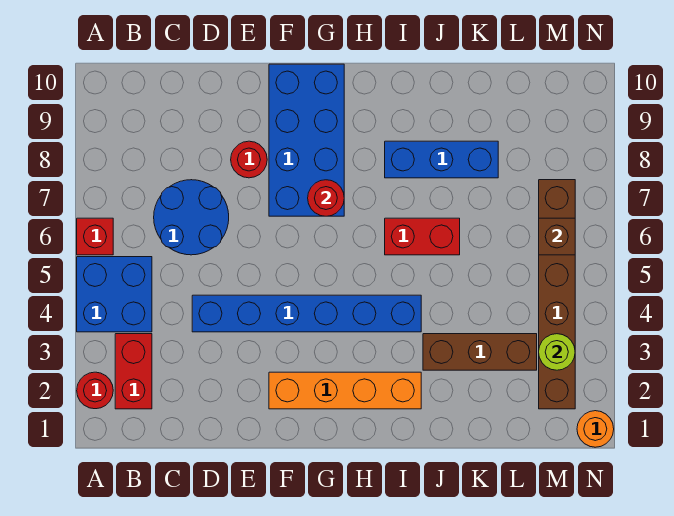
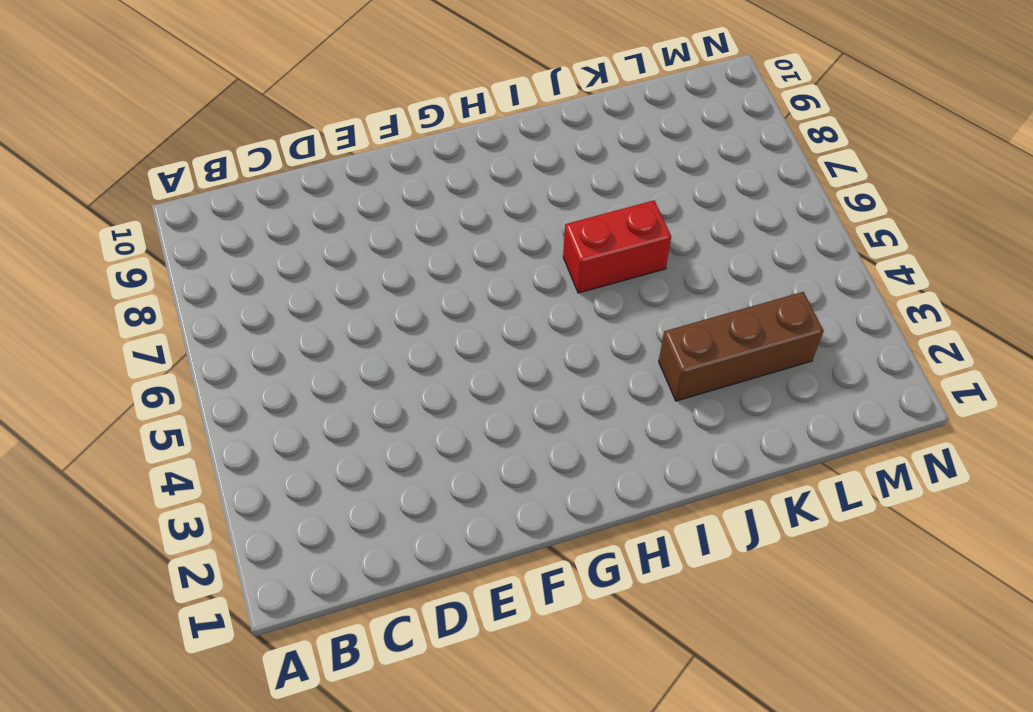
none -> red round brick A2 level 1
none -> blue brick A4:B5 level 1
none -> red brick A6 level 1

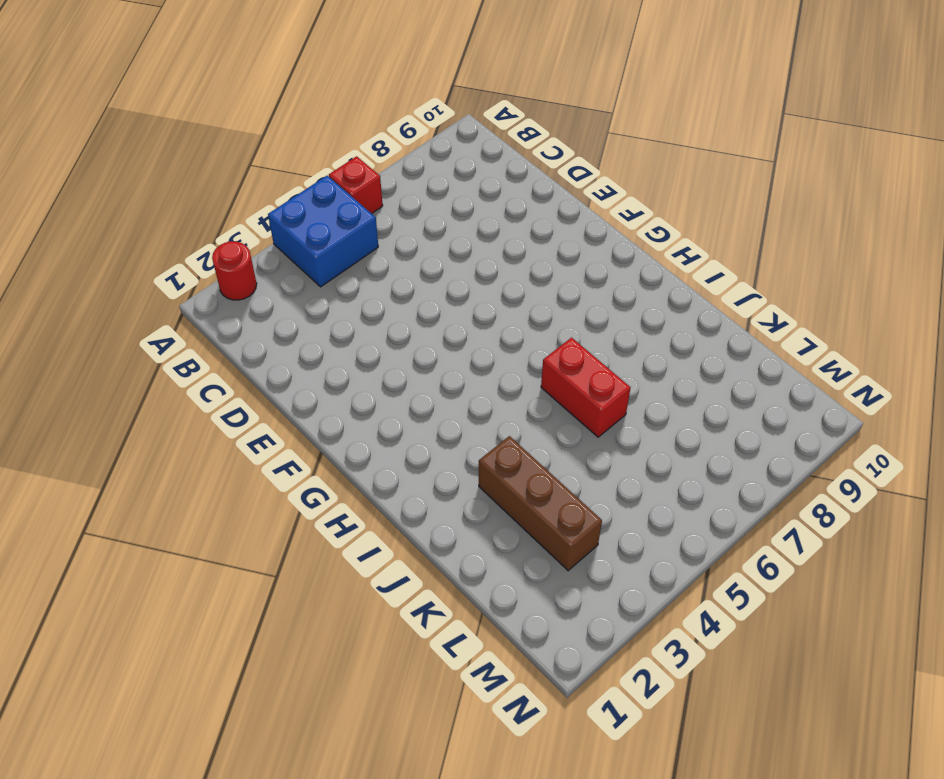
none -> red brick B2:B3 level 1
none -> blue round brick C6:D7 level 1
none -> blue brick D4:I4 level 1

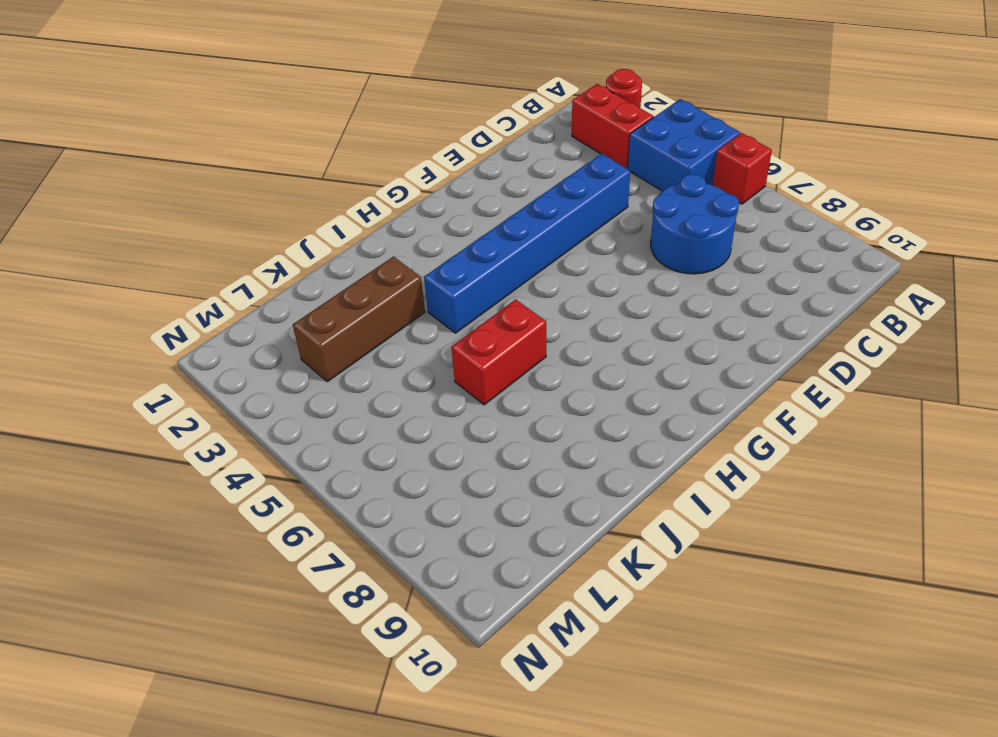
none -> red round brick E8 level 1
none -> orange brick F2:I2 level 1
none -> blue brick F7:G10 level 1

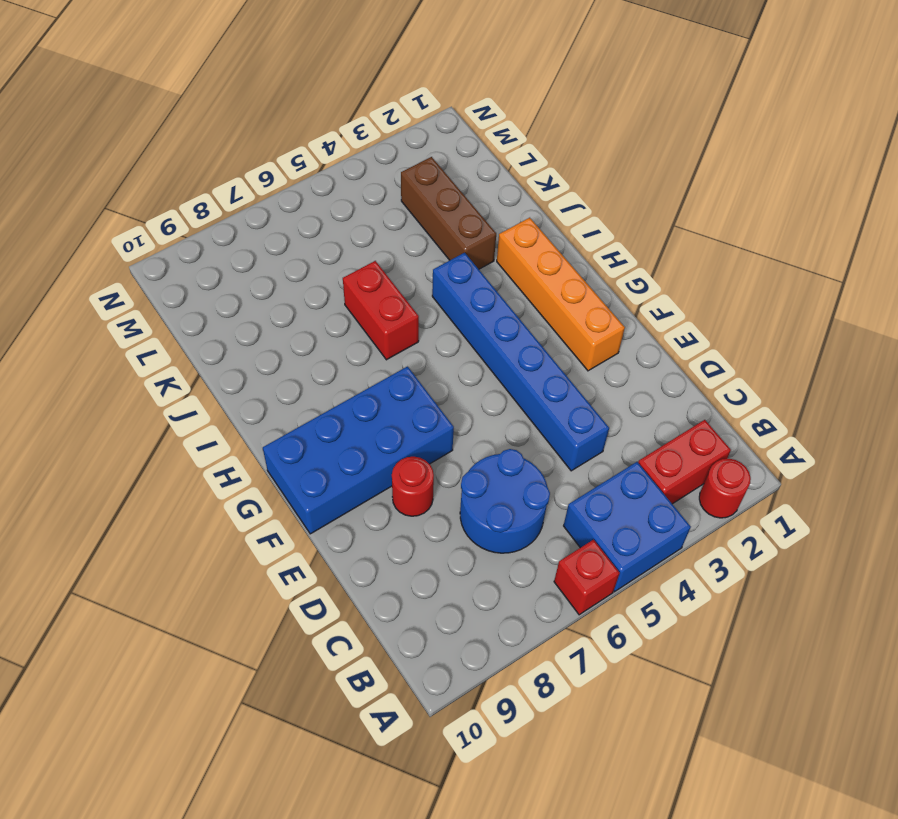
none -> blue brick I8:K8 level 1
none -> brown brick M2:M7 level 1
none -> orange round brick N1 level 1

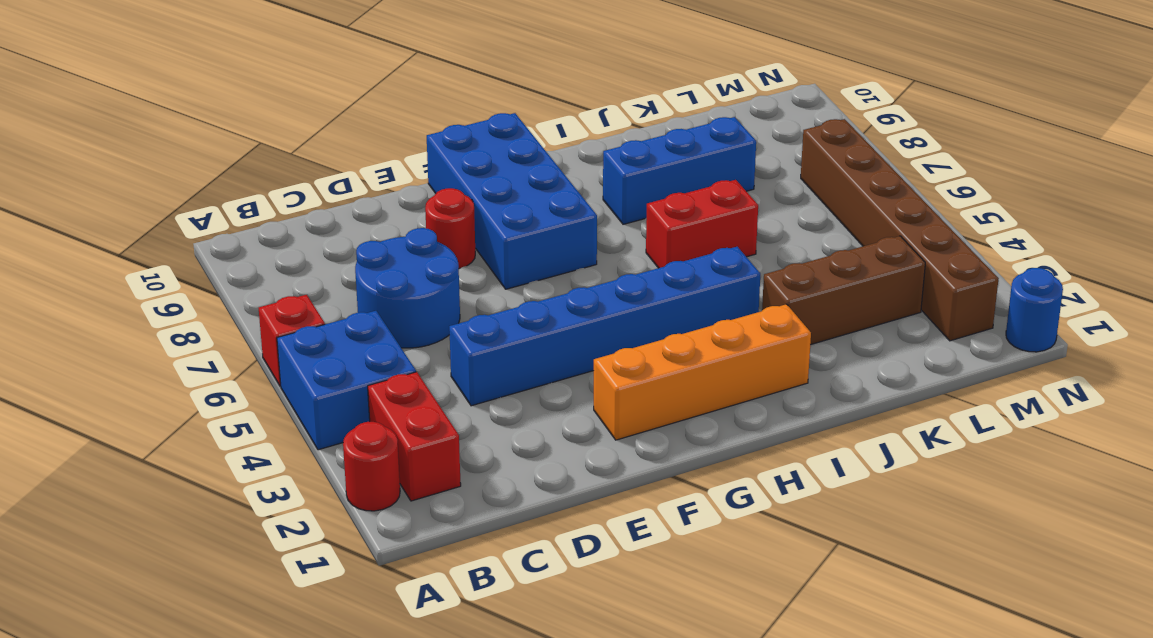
blue round brick N1 level 1 -> orange round brick N1 level 1
none -> red round brick G7 level 2
none -> lime round brick M3 level 2
none -> brown brick M6 level 2

